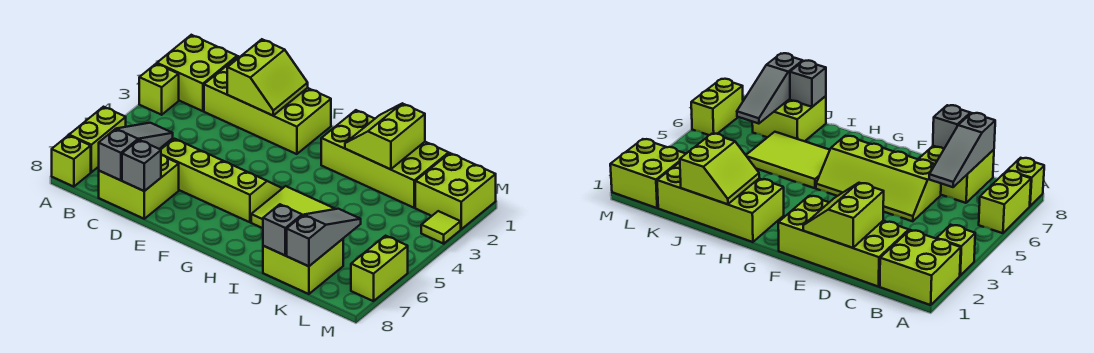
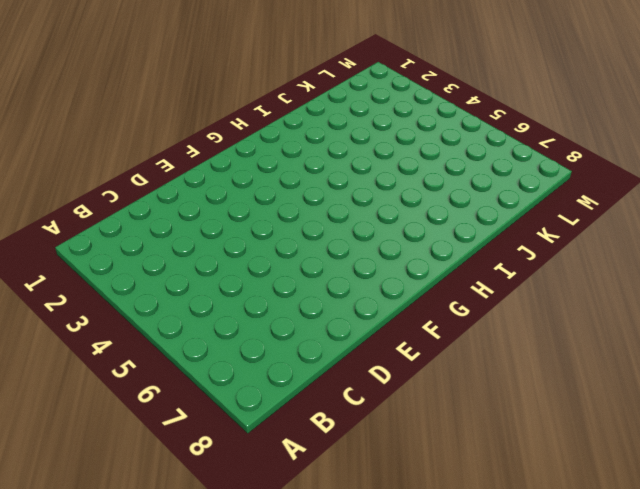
none -> lime brick A1:B2 level 1
none -> lime brick A3 level 1
none -> lime brick A6:A7 level 1

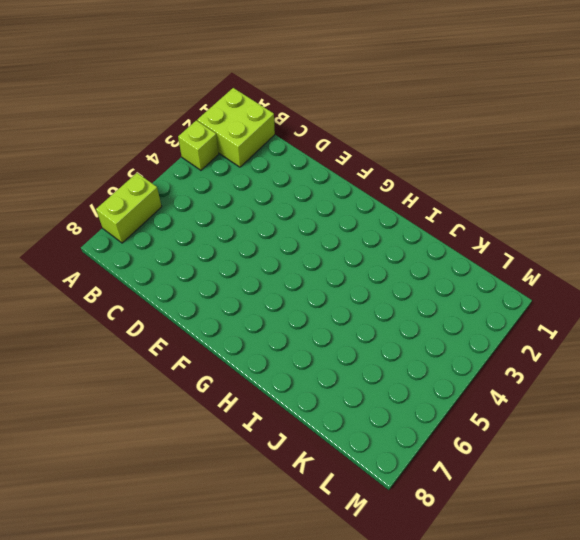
none -> lime brick A8 level 1
none -> lime brick C1:F2 level 1
none -> lime brick C7:D8 level 1

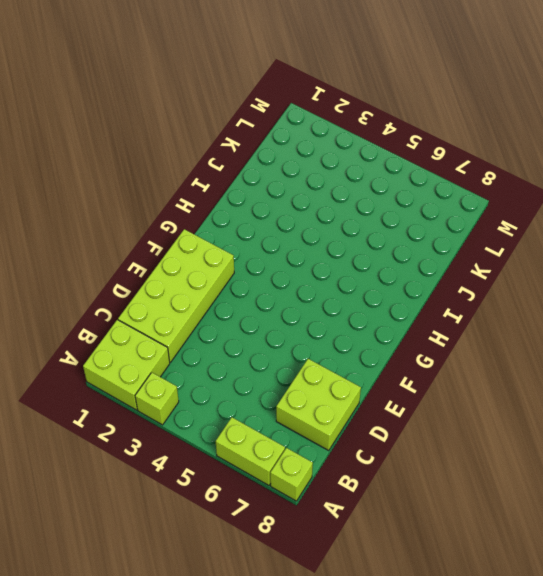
none -> lime slope D5:G6 level 1 top 6
none -> lime brick H1:K2 level 1
none -> lime tile H5:J6 level 1

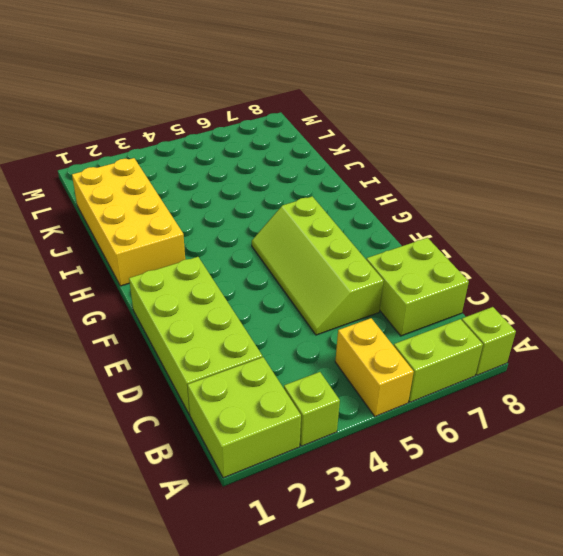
yellow brick A5:B5 level 1 -> none
yellow brick H1:K2 level 1 -> lime brick H1:K2 level 1
none -> lime tile H5:J6 level 1
none -> lime brick J7:K8 level 1
none -> lime brick L1:M2 level 1

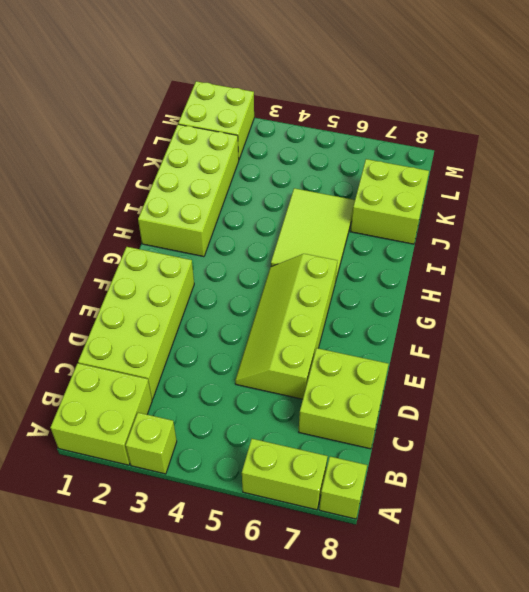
none -> lime tile M3 level 1
none -> lime brick M6:M7 level 1
none -> grey slope C6:C8 level 2 top 8

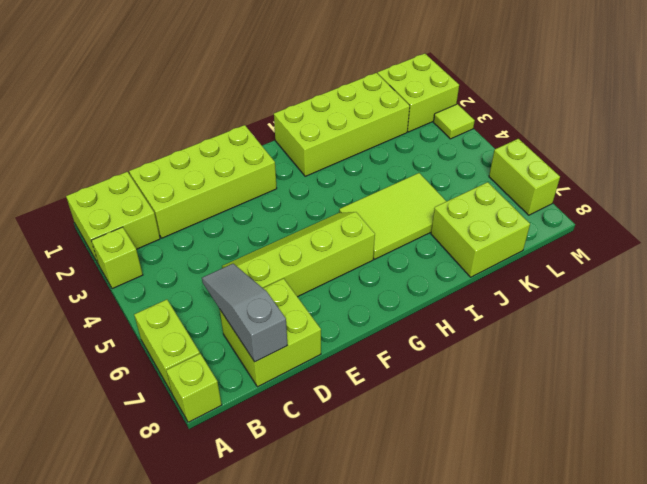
none -> lime slope D1:E2 level 2 top D
none -> grey brick D8 level 2
none -> lime slope I1:J2 level 2 top J

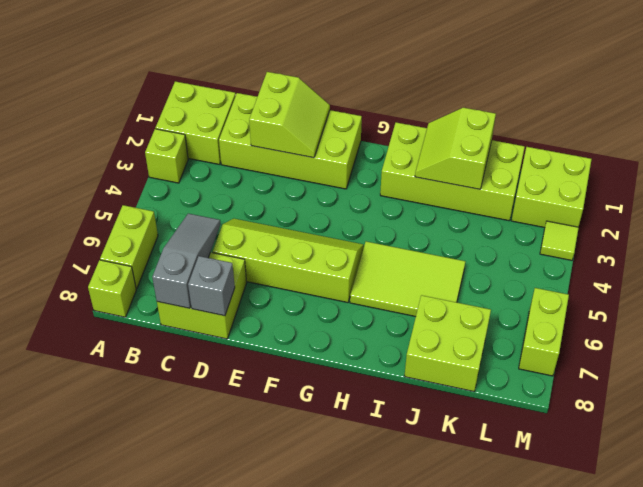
none -> grey brick J8 level 2
none -> grey slope K6:K8 level 2 top 8

